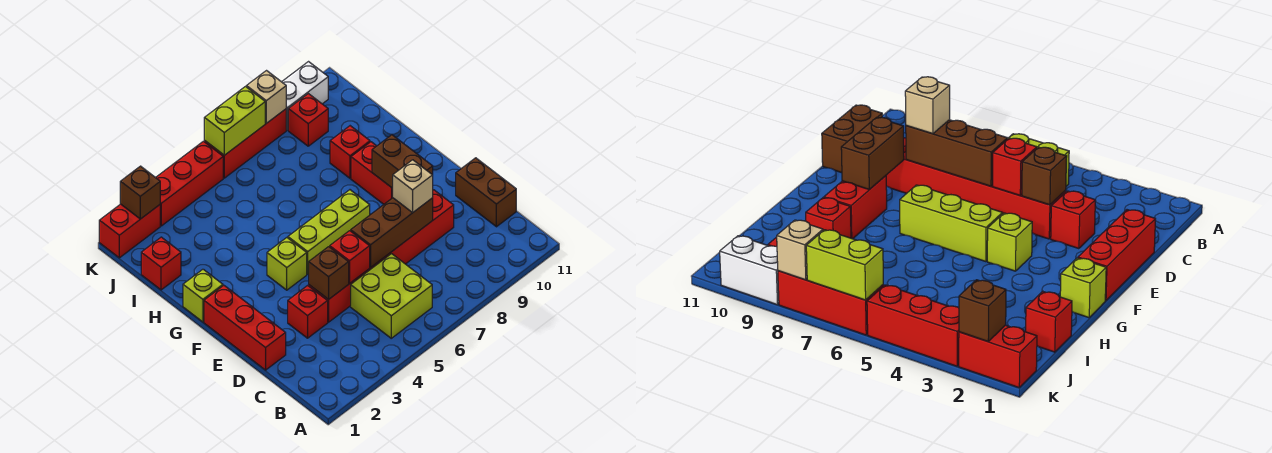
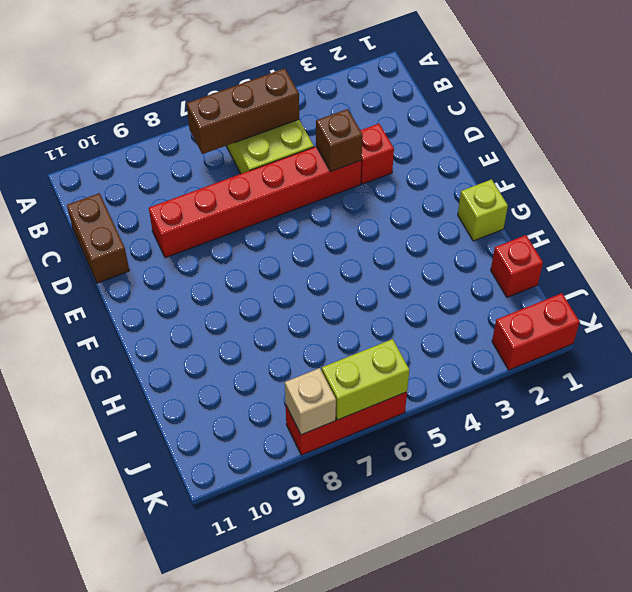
brown brick B5:B7 level 2 -> brown brick D6:D8 level 2
none -> red brick D1:F1 level 1
none -> lime brick F4 level 1
none -> lime brick F5:F7 level 1

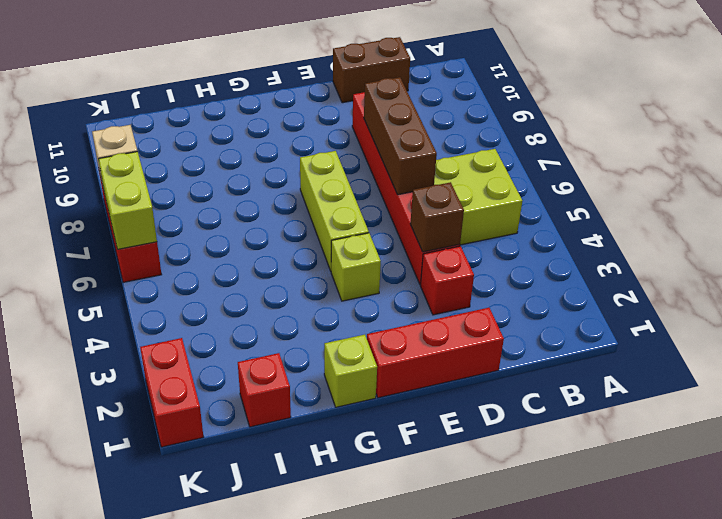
none -> red brick F9:G9 level 1
none -> red brick H9 level 1
none -> red brick J9 level 1

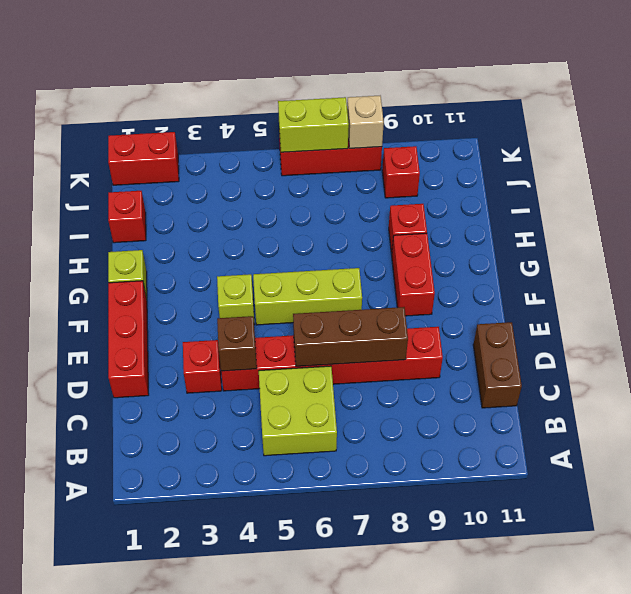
none -> red brick K3:K5 level 1
none -> white brick K9:K10 level 1
none -> red brick D5 level 2

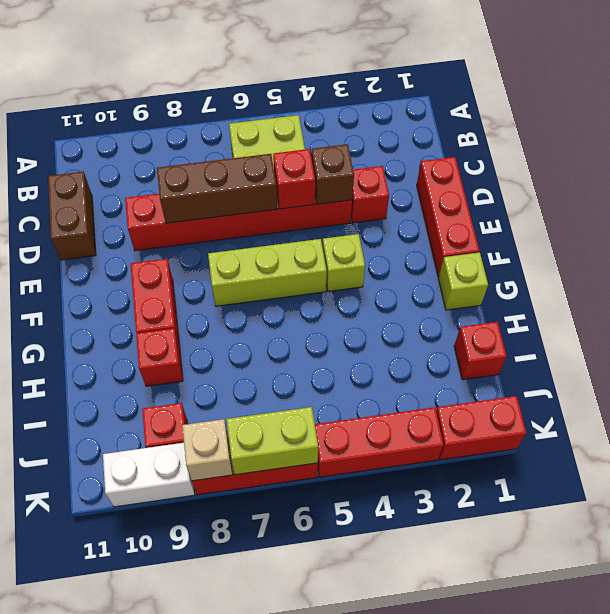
none -> brown brick E9:F9 level 2
none -> brown brick K2 level 2
none -> tan brick D8 level 3

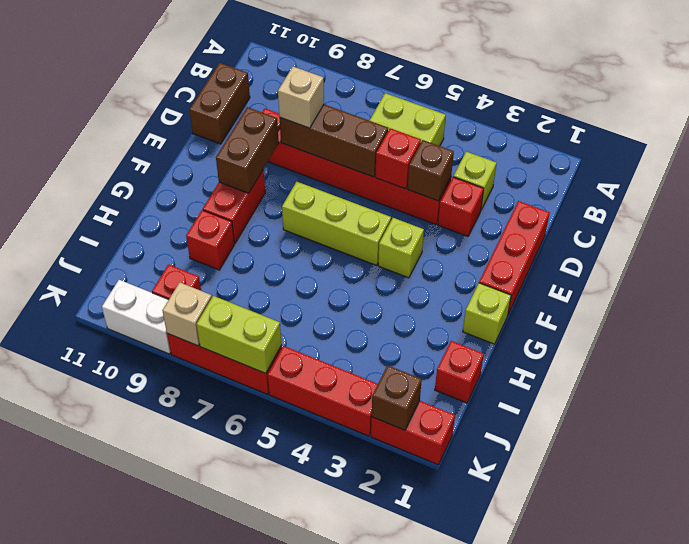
lime brick C3 level 1 -> none

